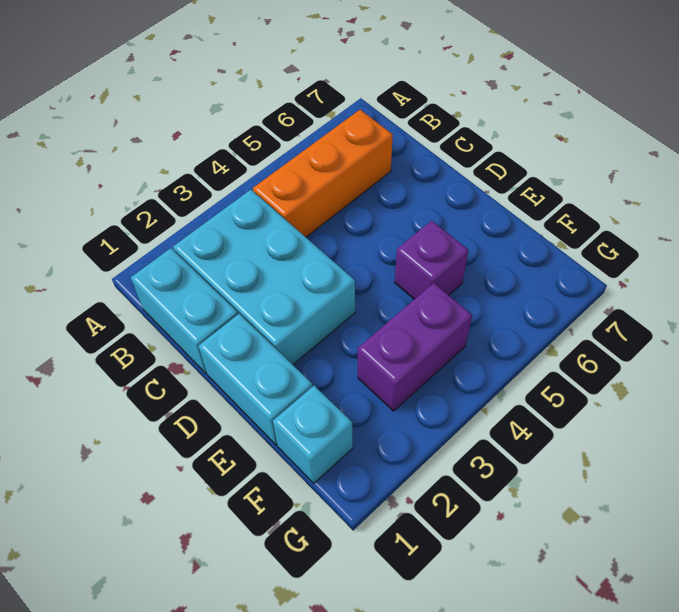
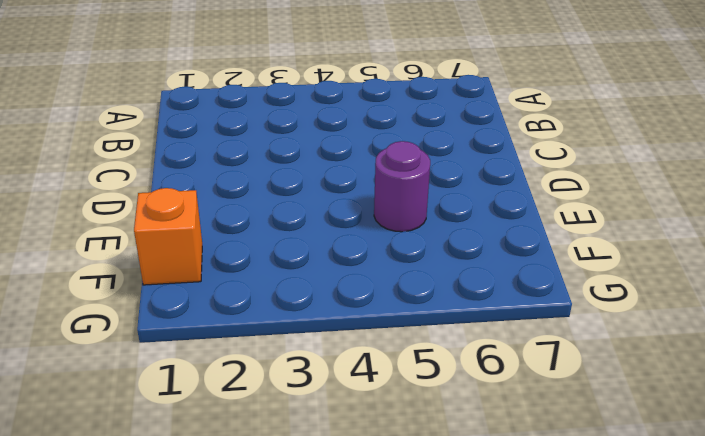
purple round brick E5 level 1 -> purple brick E5 level 1
orange brick F1 level 1 -> cyan brick F1 level 1
none -> cyan brick B1:C1 level 1
none -> cyan brick B2:D3 level 1

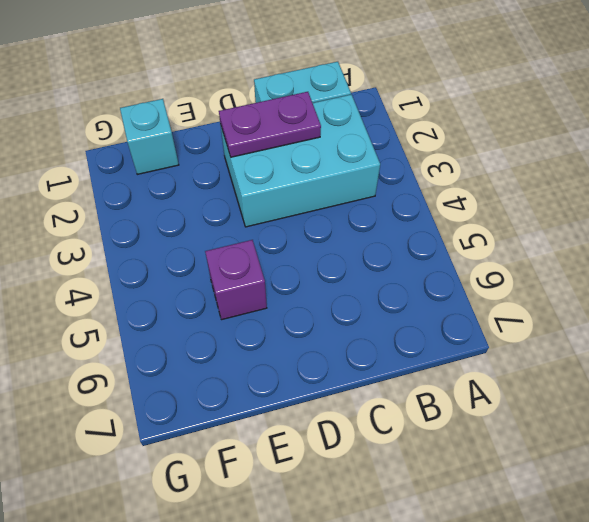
purple plate C2:D2 level 2 -> none
none -> orange brick B4:B6 level 1
none -> cyan brick D1:E1 level 1

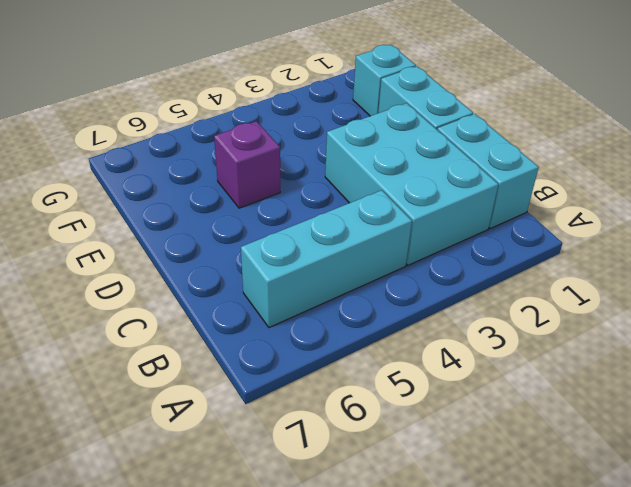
cyan brick B4:B6 level 1 -> orange brick B4:B6 level 1
none -> purple brick F3:F4 level 1

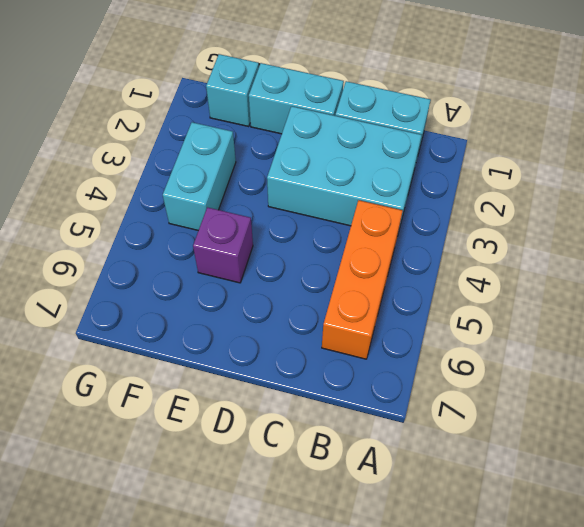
cyan brick F3:F4 level 1 -> purple brick F3:F4 level 1

